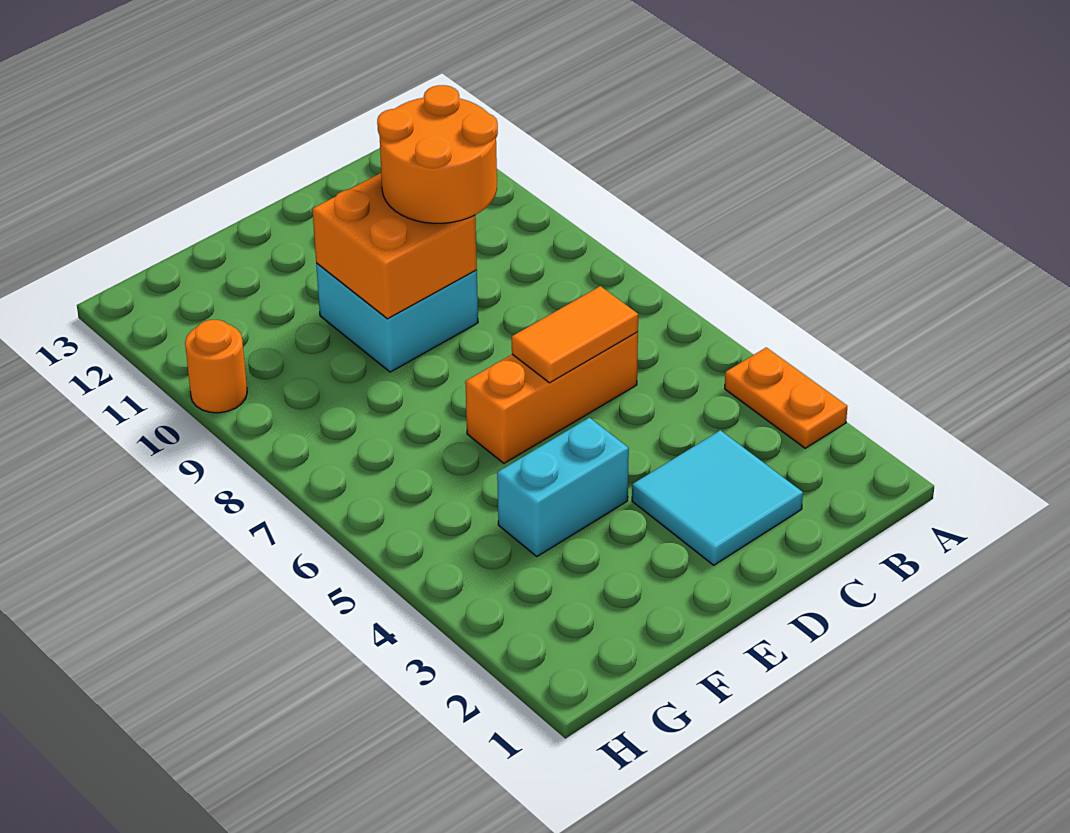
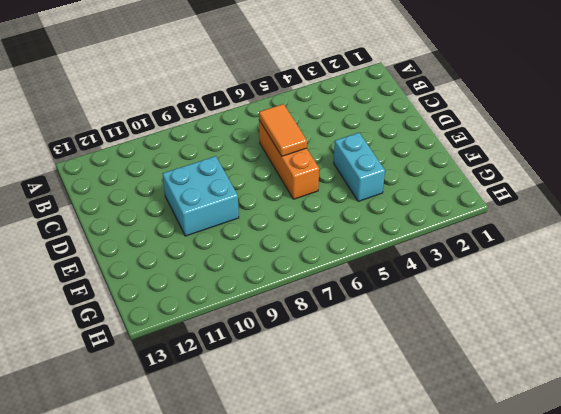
none -> orange plate A3:A4 level 1
none -> cyan tile C2:D3 level 1

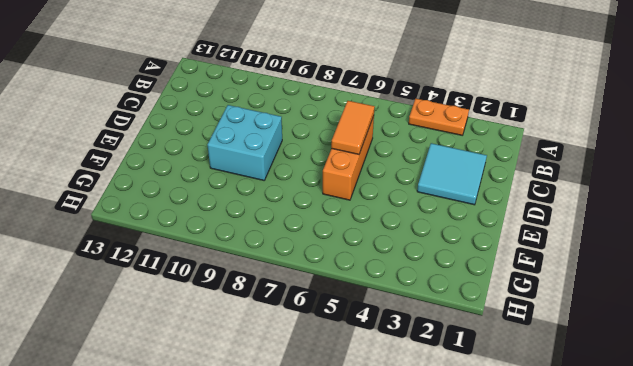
none -> cyan brick E4:F4 level 1
none -> orange round brick H10 level 1

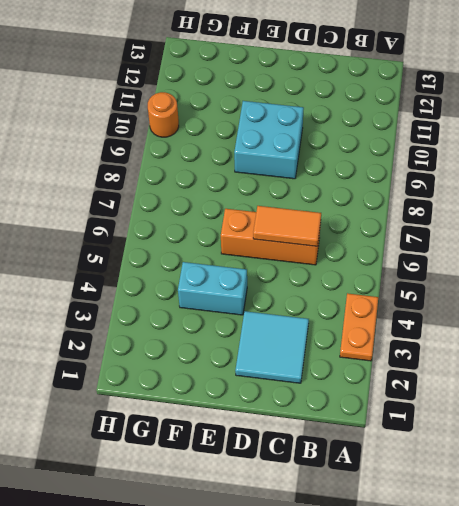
none -> orange brick D9:E10 level 2
none -> orange round brick C9:D10 level 3

